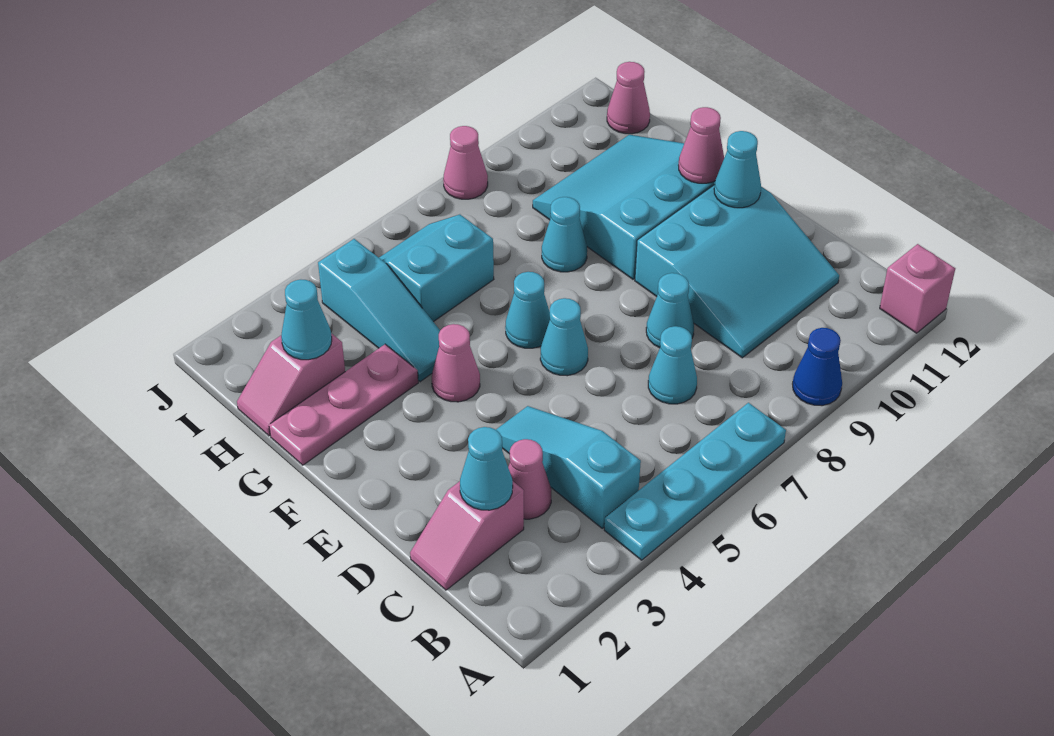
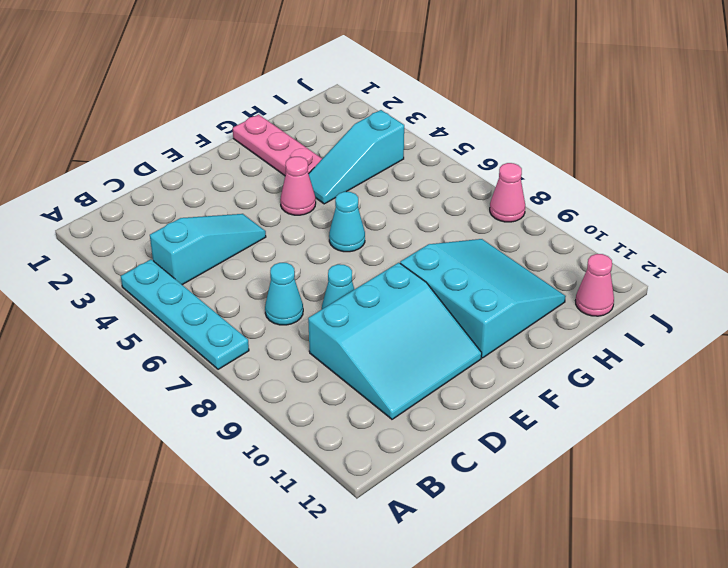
cyan slope C9:E11 level 1 top 9 -> cyan slope C9:E11 level 1 top E
none -> blue cone A9 level 1
none -> pink brick A12 level 1
none -> pink slope C1:C2 level 1 top 2

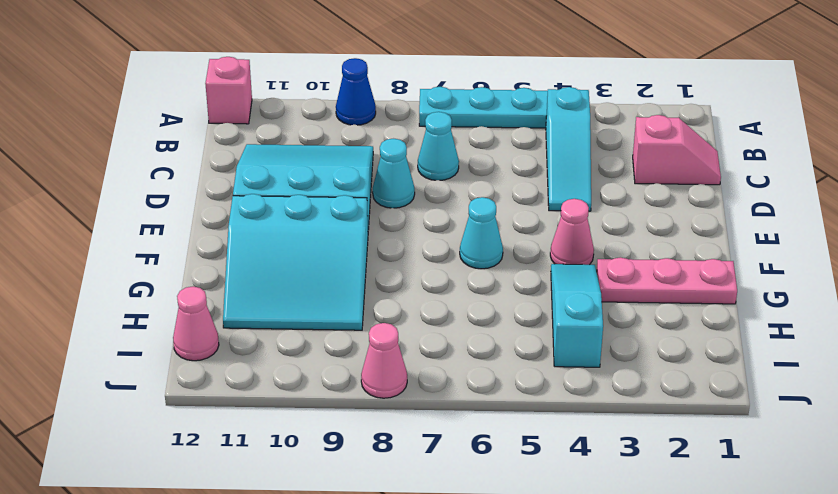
none -> pink cone C3 level 1
none -> cyan cone E6 level 1
none -> cyan cone G8 level 1

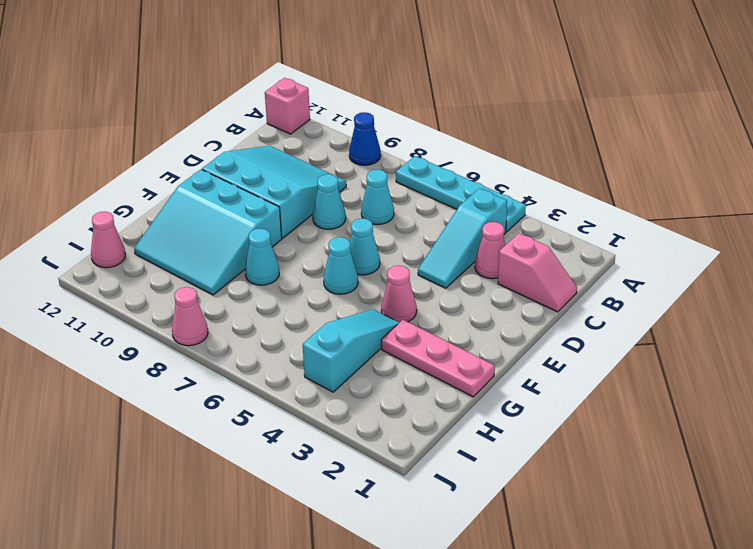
none -> pink slope H1:H2 level 1 top 2
none -> cyan slope H5:I6 level 1 top H
none -> cyan cone C2 level 2

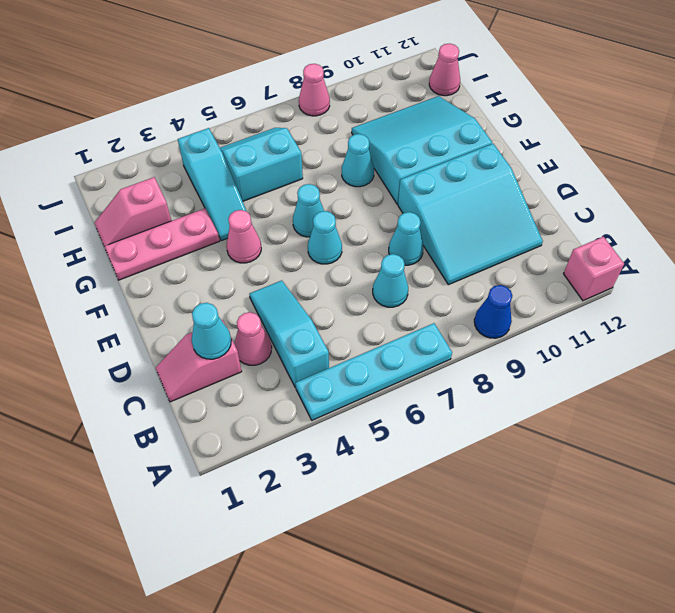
none -> cyan cone E11 level 2
none -> pink cone F11 level 2
none -> cyan cone H2 level 2

